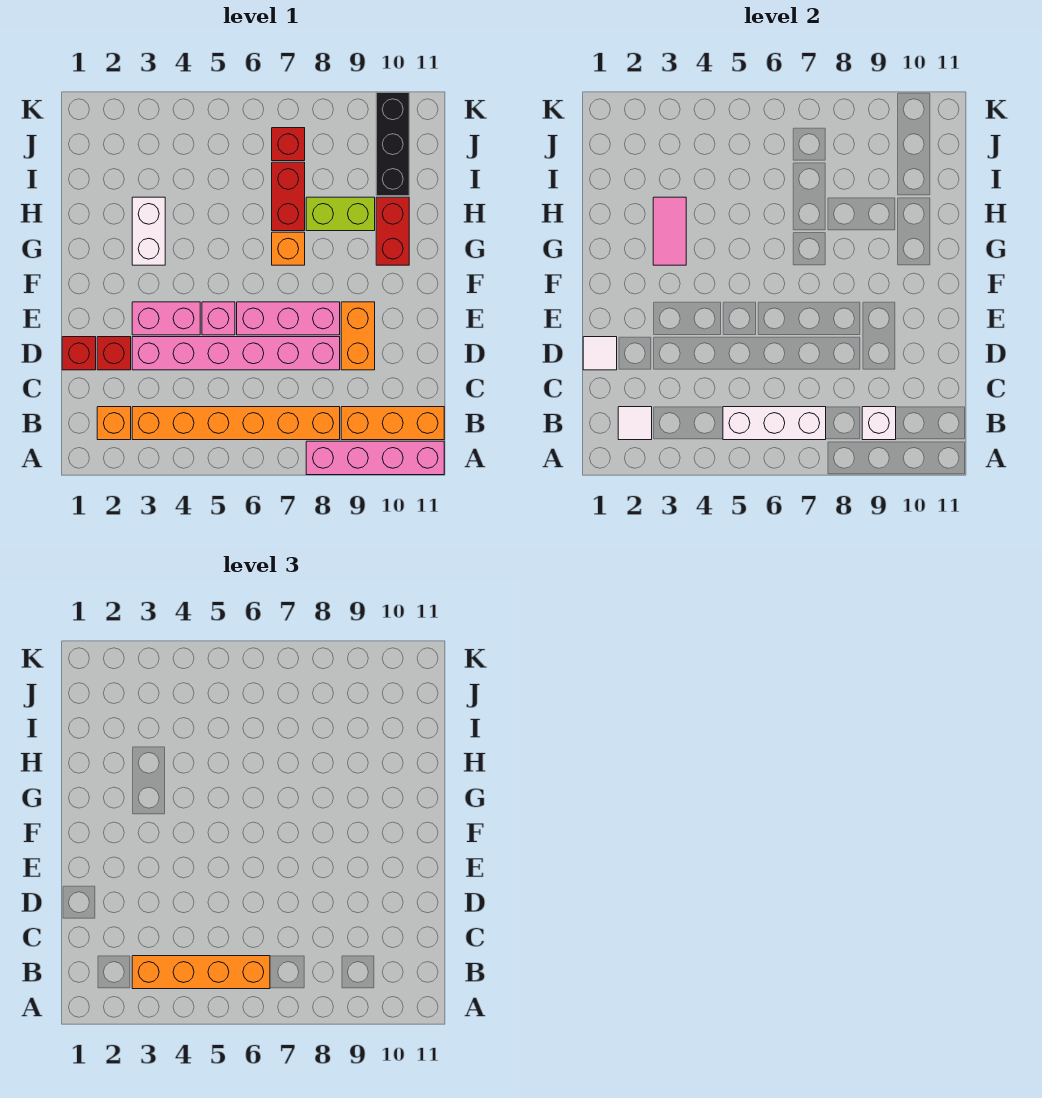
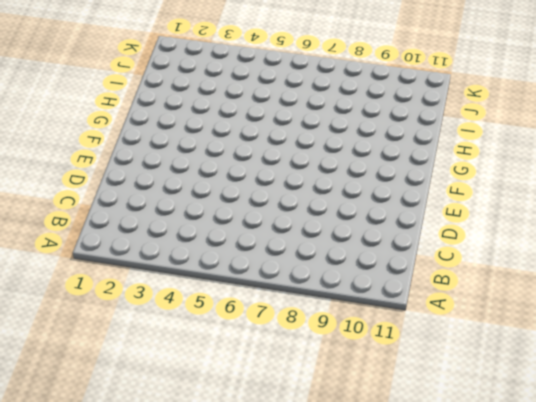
none -> pink brick A8:A11 level 1
none -> orange brick B2 level 1
none -> orange brick B3:B8 level 1

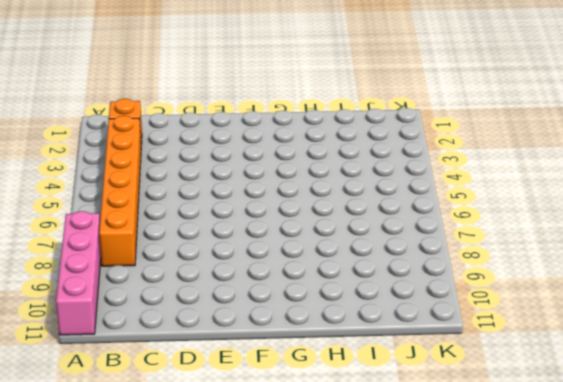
none -> orange brick B9:B11 level 1
none -> red brick D1 level 1
none -> red brick D2 level 1

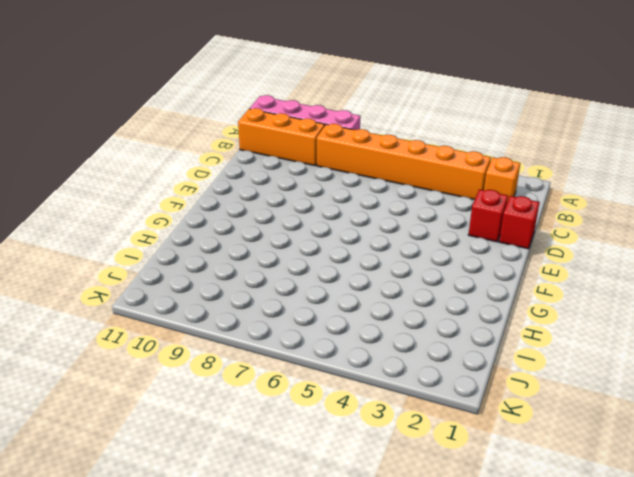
none -> pink brick D3:D8 level 1
none -> orange brick D9:E9 level 1
none -> pink brick E3:E4 level 1

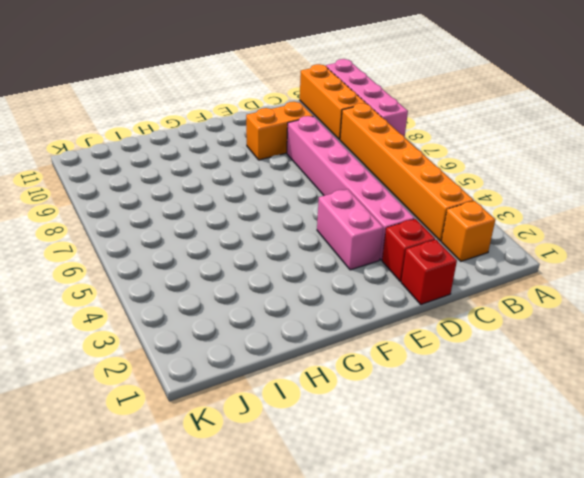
none -> pink brick E5 level 1
none -> pink brick E6:E8 level 1
none -> white brick G3:H3 level 1

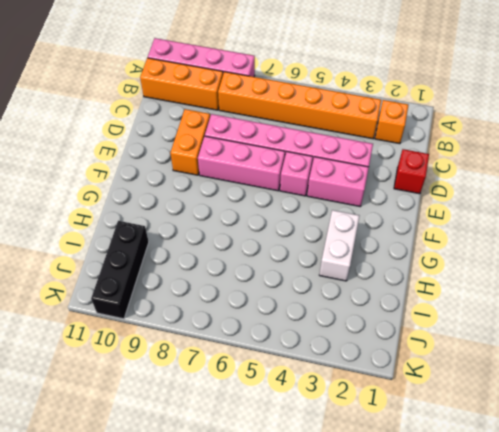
none -> red brick D2 level 1
none -> orange brick G7 level 1
none -> red brick G10:H10 level 1

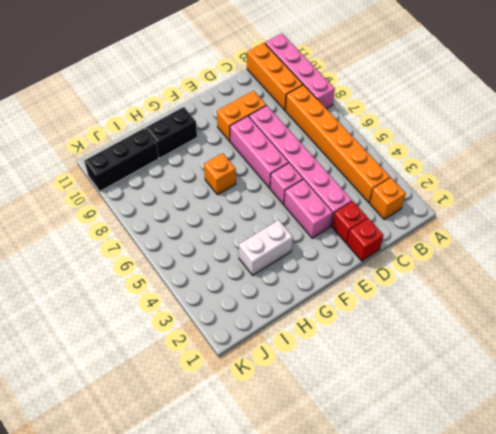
black brick G10:H10 level 1 -> red brick G10:H10 level 1
none -> red brick H7:I7 level 1
none -> lime brick H8:H9 level 1
none -> red brick J7 level 1

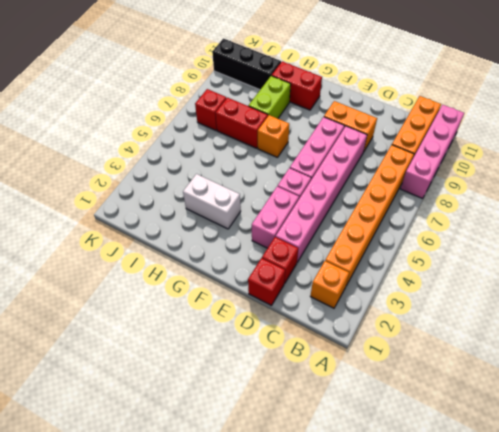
none -> white tile B2 level 2
none -> white brick B5:B7 level 2
none -> white brick B9 level 2

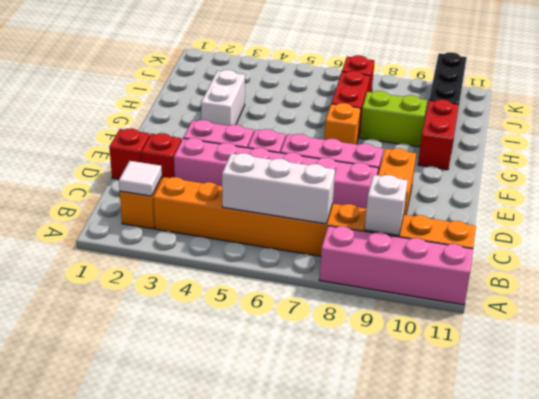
none -> white tile D1 level 2
none -> pink tile G3:H3 level 2
none -> orange brick B3:B6 level 3

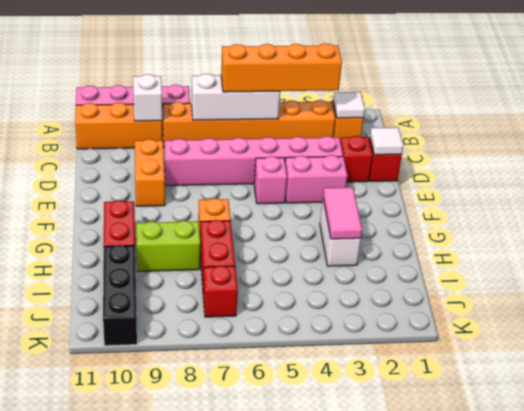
none -> pink brick E6:E8 level 1

